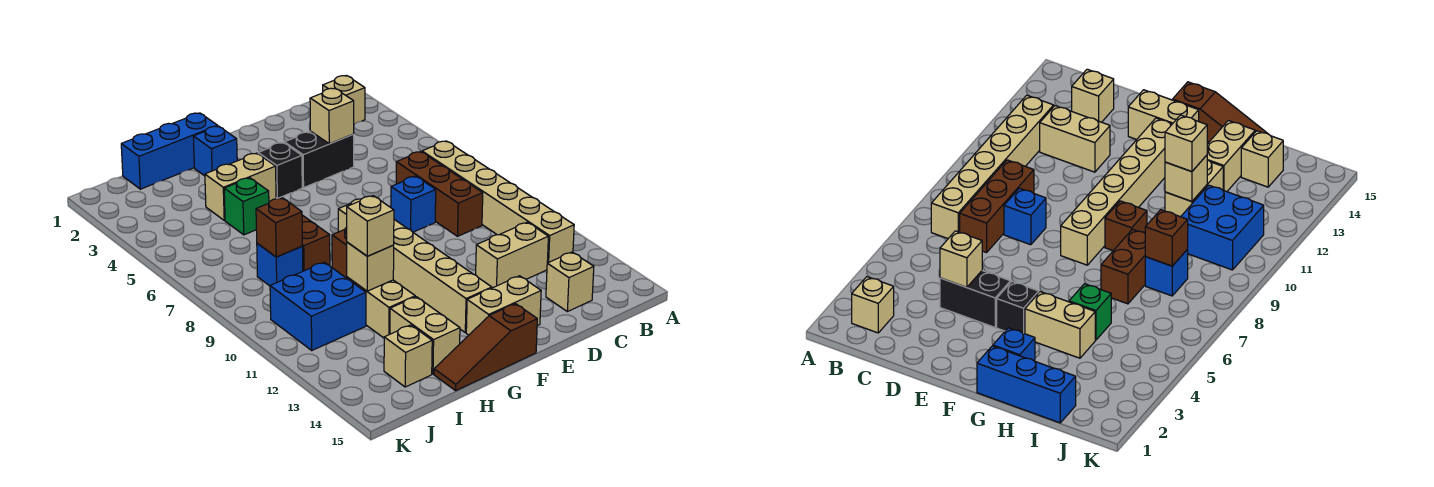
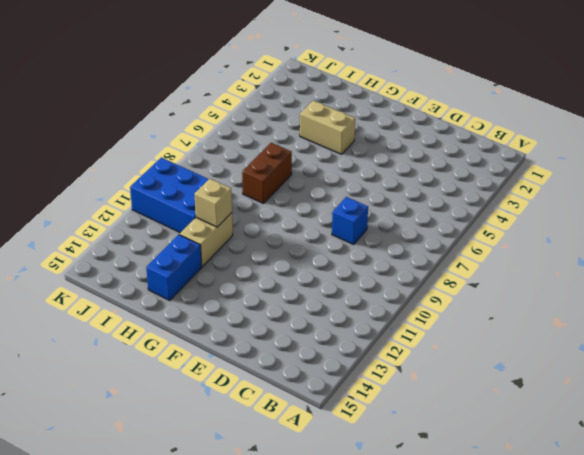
blue brick H13:H14 level 1 -> tan brick H13:H14 level 1
blue brick I10:K11 level 1 -> blue brick I10:J11 level 1
none -> tan brick B2 level 1
none -> tan brick B7:B12 level 1
none -> brown brick C7:C9 level 1

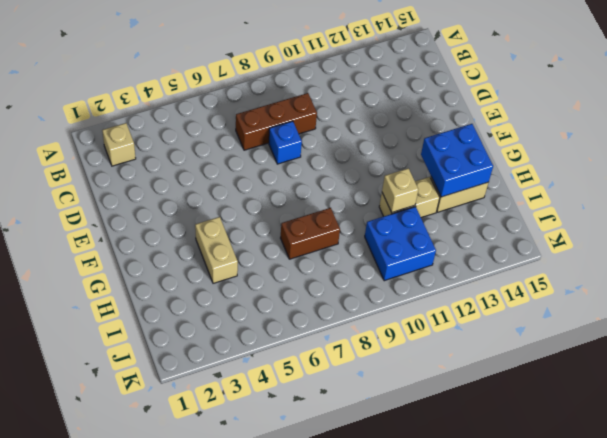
blue brick G13:H14 level 2 -> none
none -> tan brick B7:B12 level 1
none -> tan brick C12:D12 level 1
none -> tan brick C14 level 1

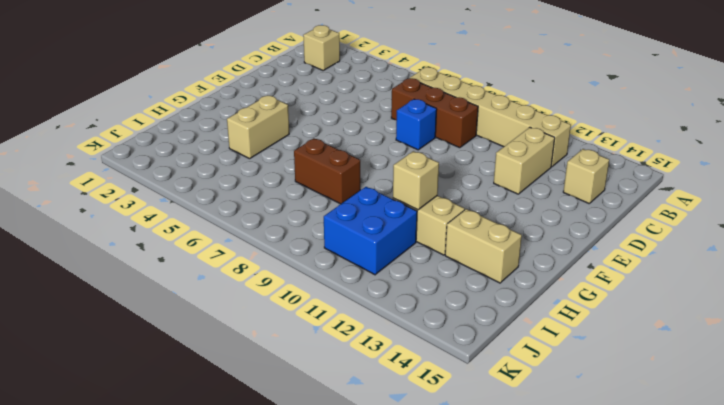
none -> black brick D4:E4 level 1
none -> tan brick E14:F14 level 1
none -> black brick F4 level 1

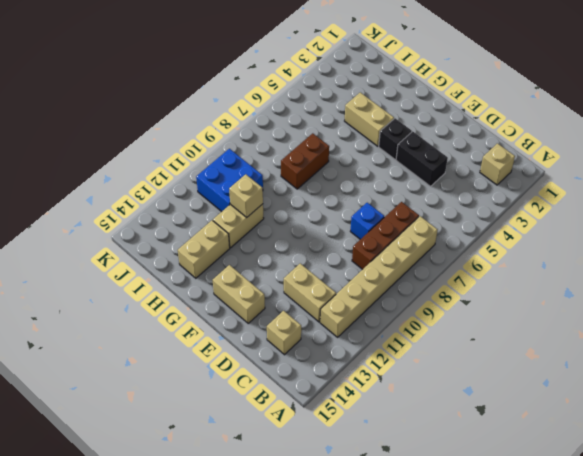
none -> tan brick F8:F13 level 1
none -> brown slope F15:H15 level 1 top F
none -> blue brick G1:I1 level 1

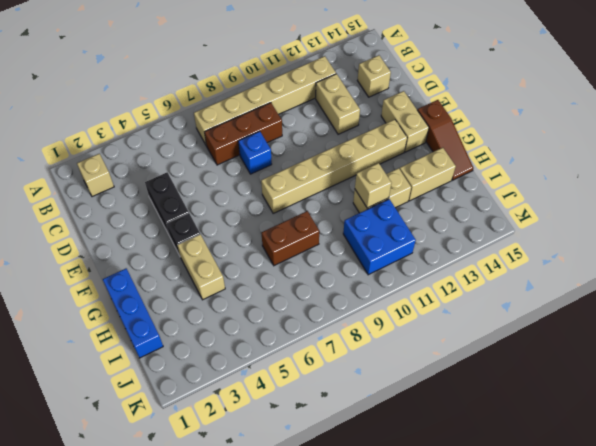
none -> blue brick G2 level 1
none -> brown brick G9 level 1
none -> green brick H5 level 1

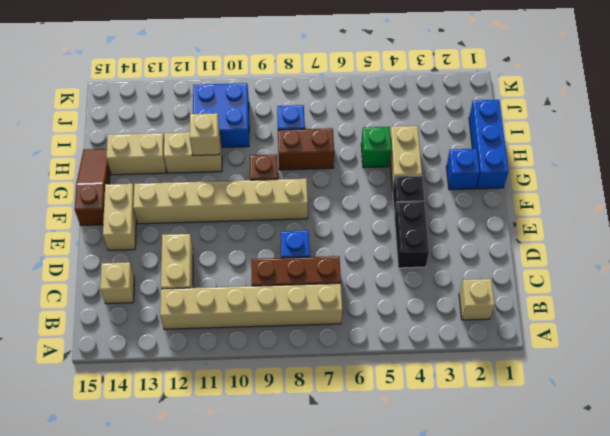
none -> tan brick I14 level 1
none -> tan brick D4 level 2
none -> brown brick I8 level 2

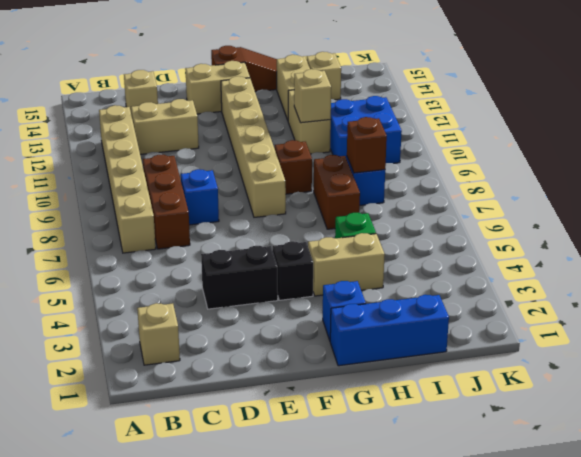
none -> tan brick D4 level 2
none -> tan brick H11 level 3

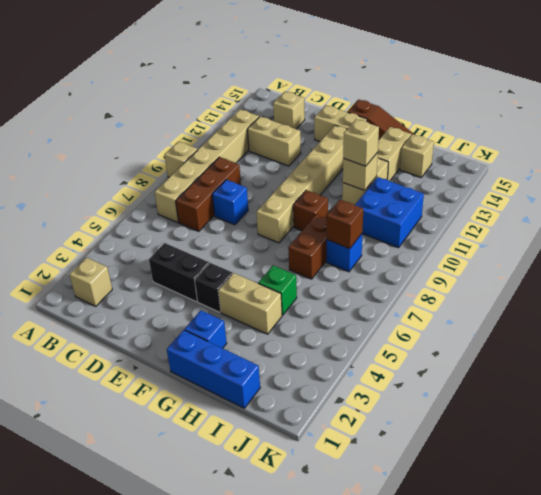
tan brick A9 level 1 -> tan brick D4 level 2

